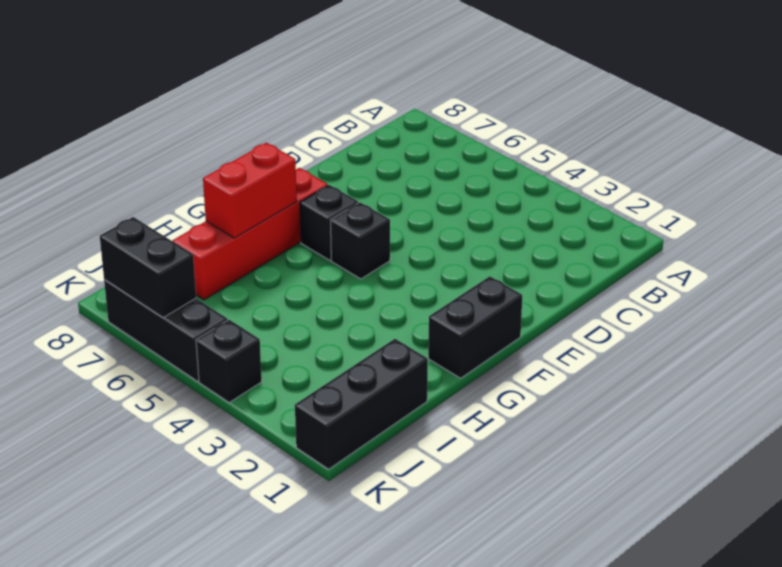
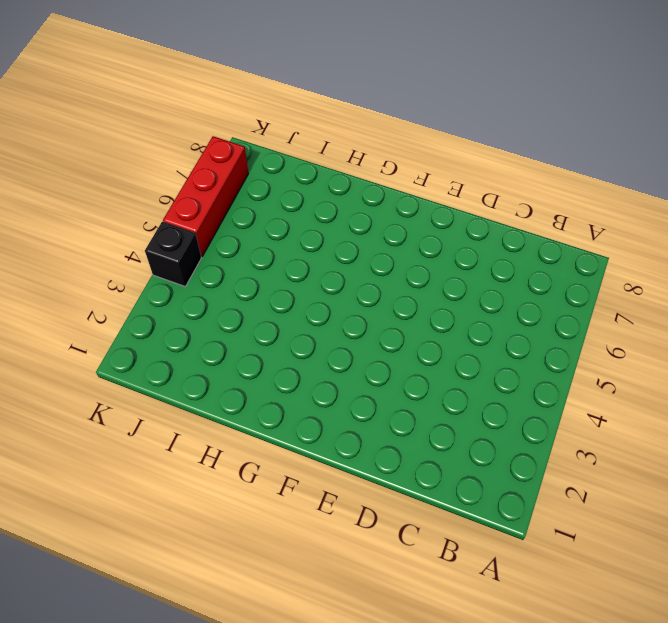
red brick K5:K7 level 1 -> black brick K5:K7 level 1
none -> black brick F1:G1 level 1
none -> black brick F5 level 1

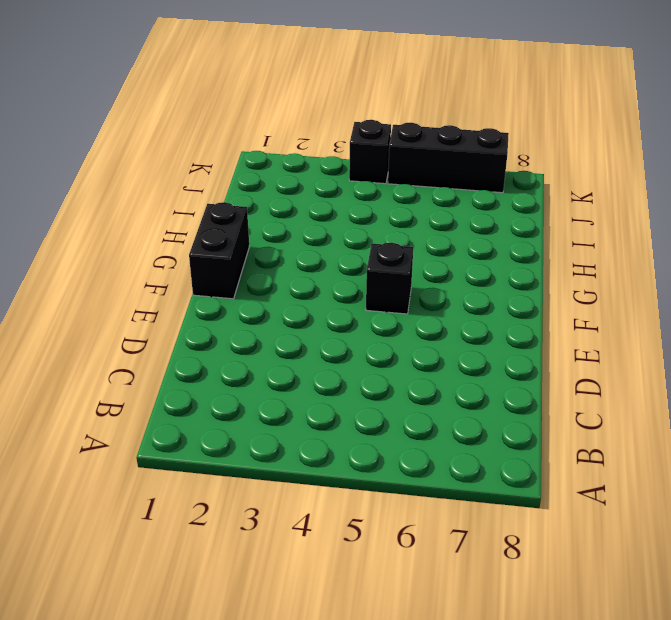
none -> black brick F6 level 1
none -> red brick F7:I7 level 1

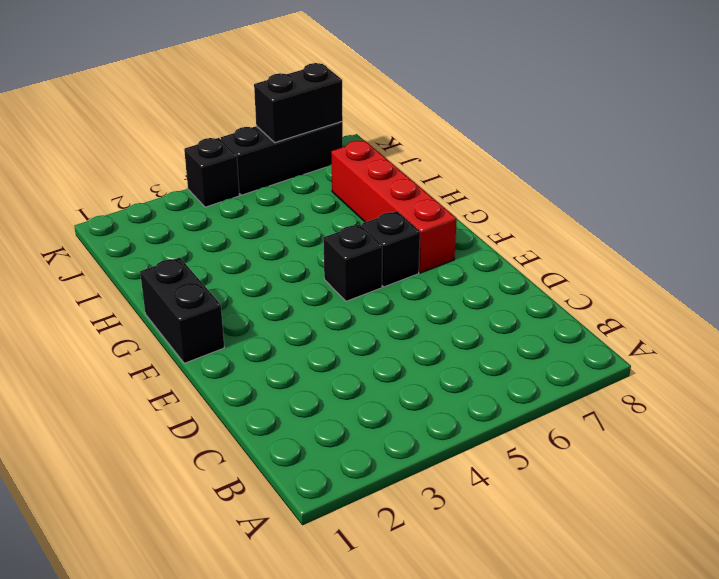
none -> black brick I1:K1 level 1
none -> red brick G7:H7 level 2

